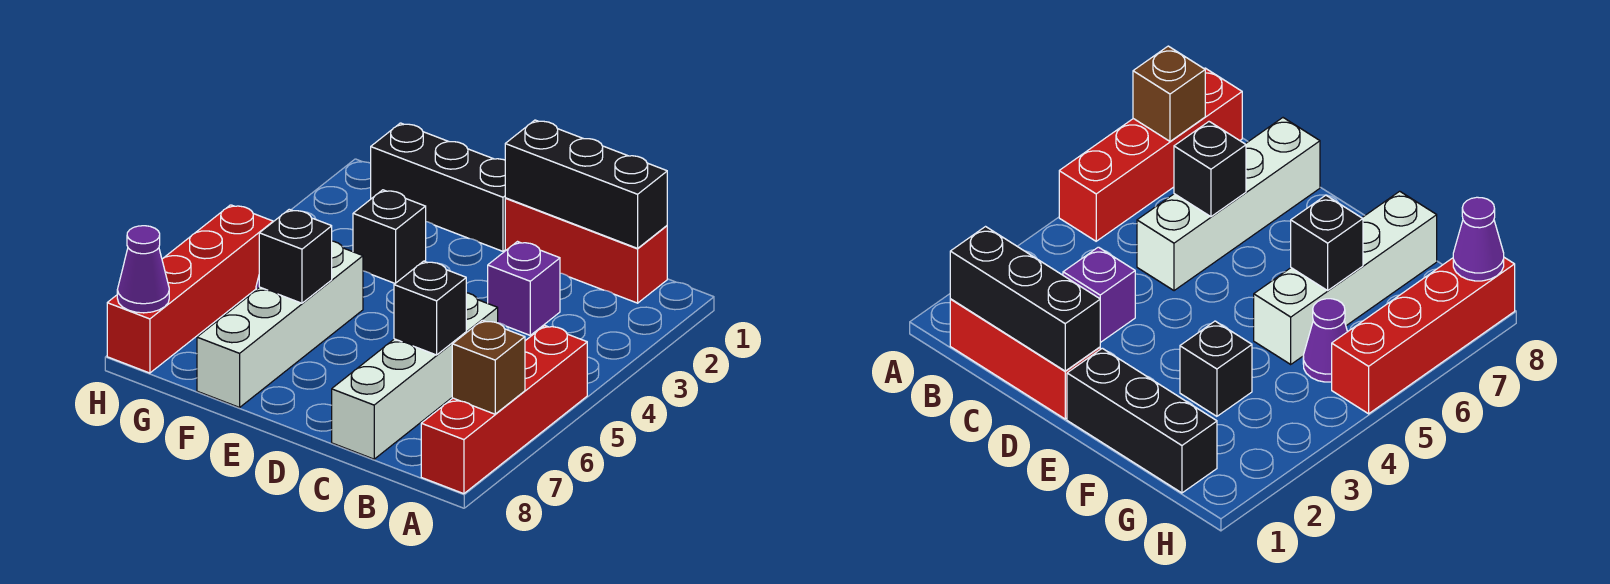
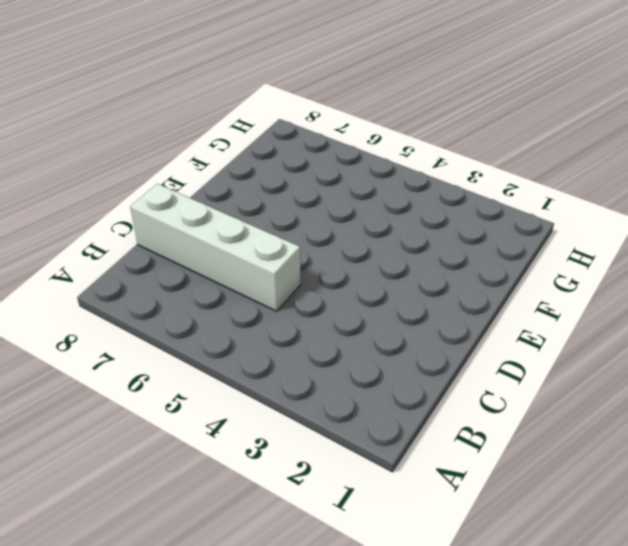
none -> red brick A5:A8 level 1
none -> red brick B1:D1 level 1
none -> purple brick C3 level 1

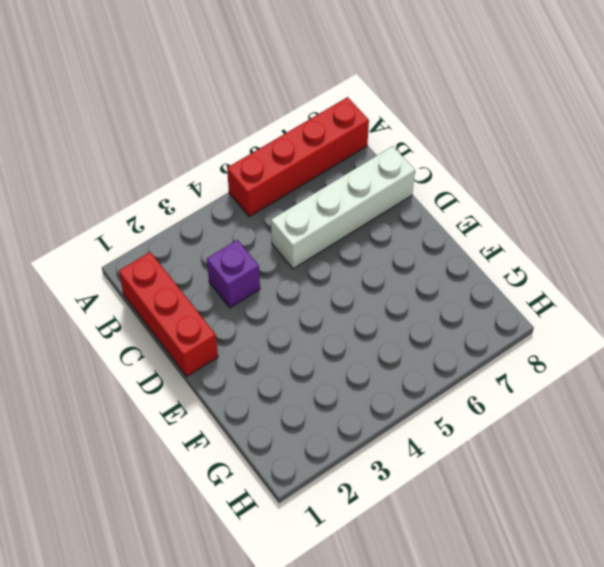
none -> black brick E1:G1 level 1
none -> black brick F3 level 1
none -> white brick F5:F8 level 1

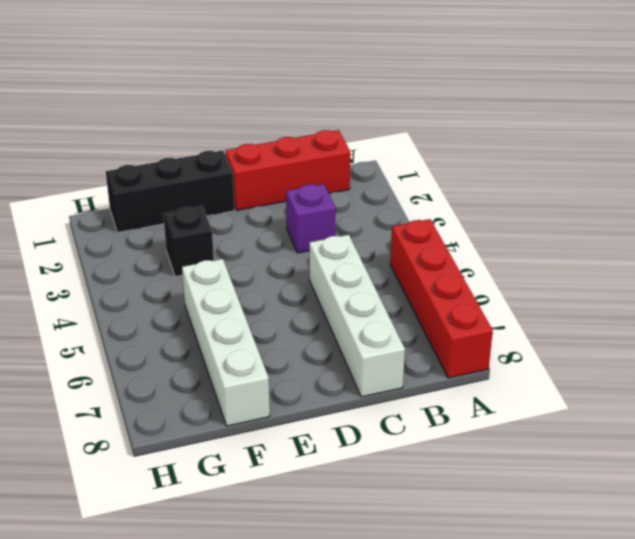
none -> purple cone G5 level 1
none -> red brick H5:H8 level 1
none -> brown brick A7 level 2

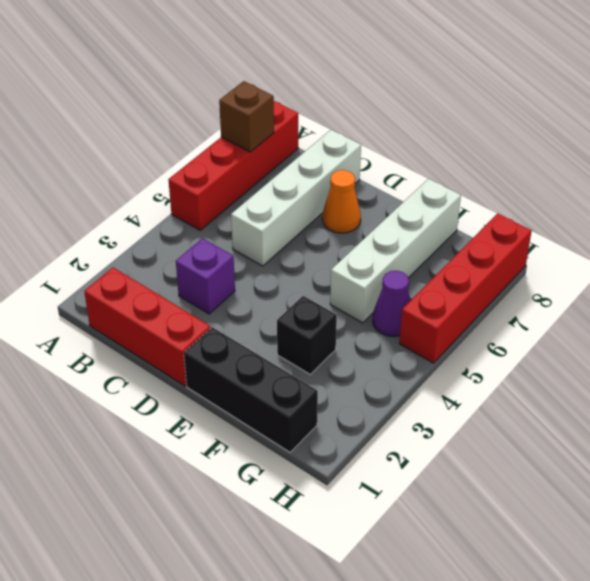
orange cone D7 level 1 -> none
none -> black brick B1:D1 level 2
none -> black brick C6 level 2
none -> black brick F6 level 2

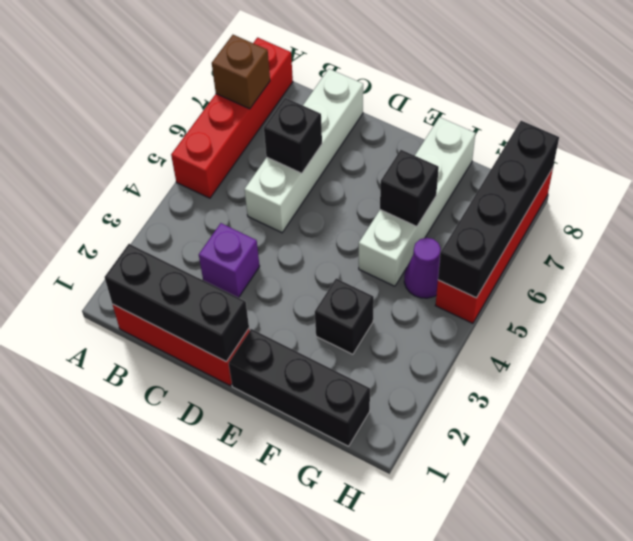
black brick H5:H8 level 2 -> purple cone H8 level 2

